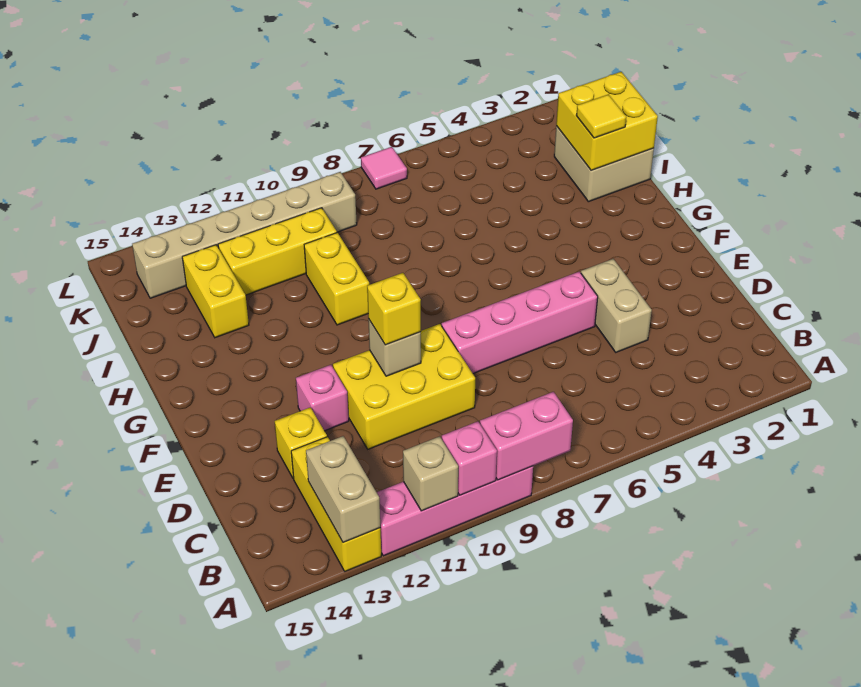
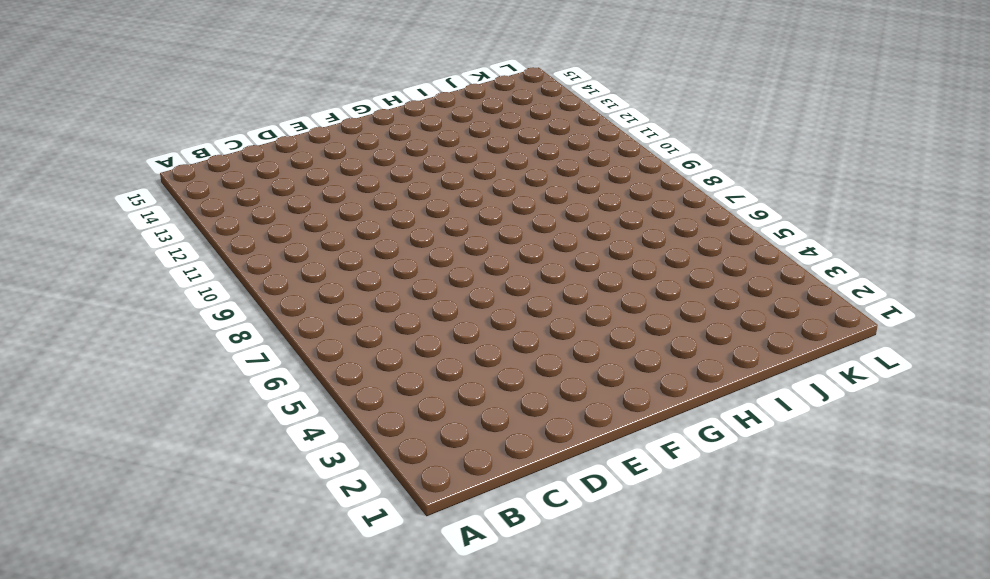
none -> pink brick A9:A12 level 1
none -> yellow brick A13:C13 level 1
none -> tan brick D4:E4 level 1

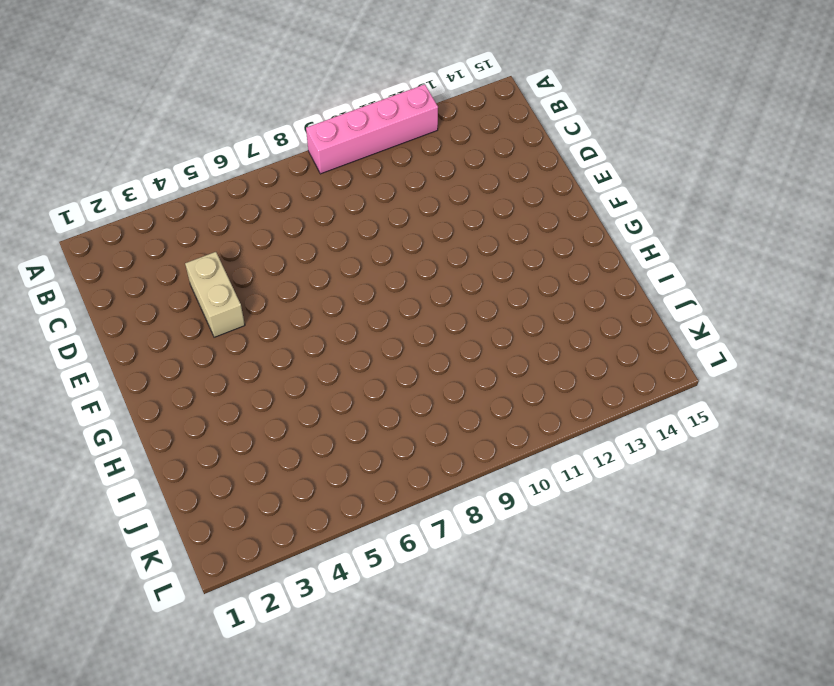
none -> yellow brick A13:C13 level 1
none -> yellow brick D9:E11 level 1
none -> yellow brick D13 level 1

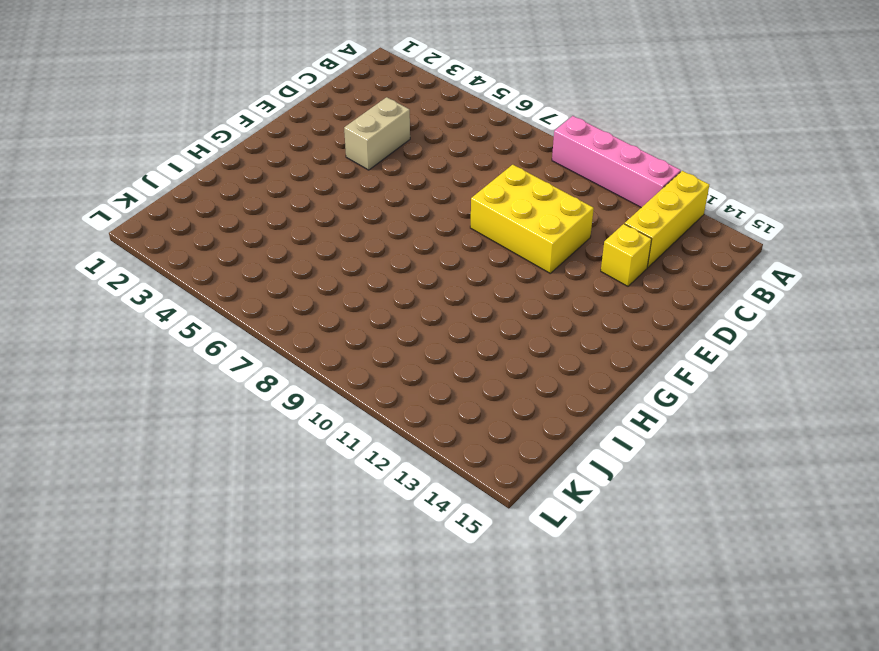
none -> pink brick E5:E8 level 1
none -> pink brick E12 level 1
none -> yellow brick H10:I10 level 1

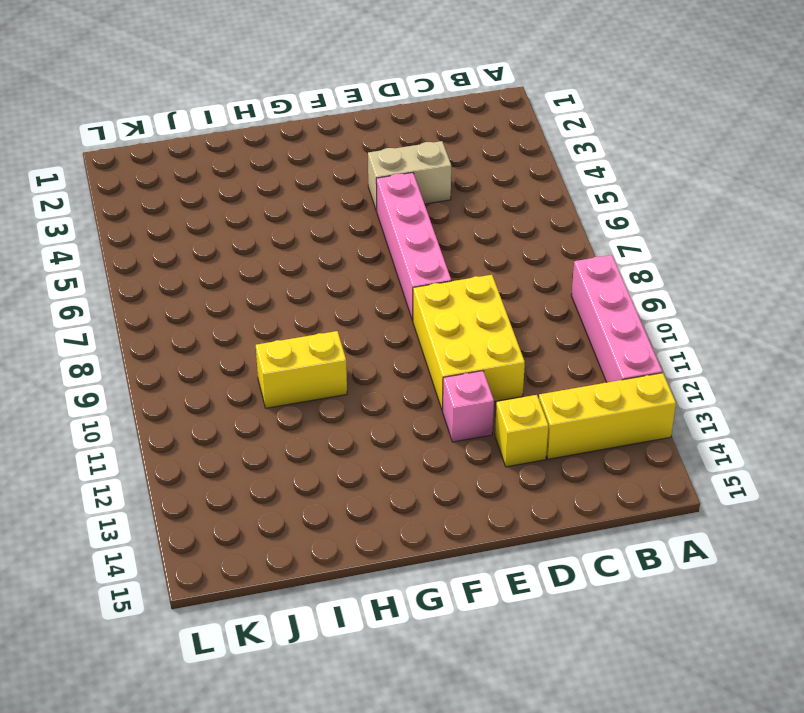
none -> tan brick I1:J2 level 1
none -> yellow brick I13:J13 level 1
none -> yellow brick J10:J12 level 1

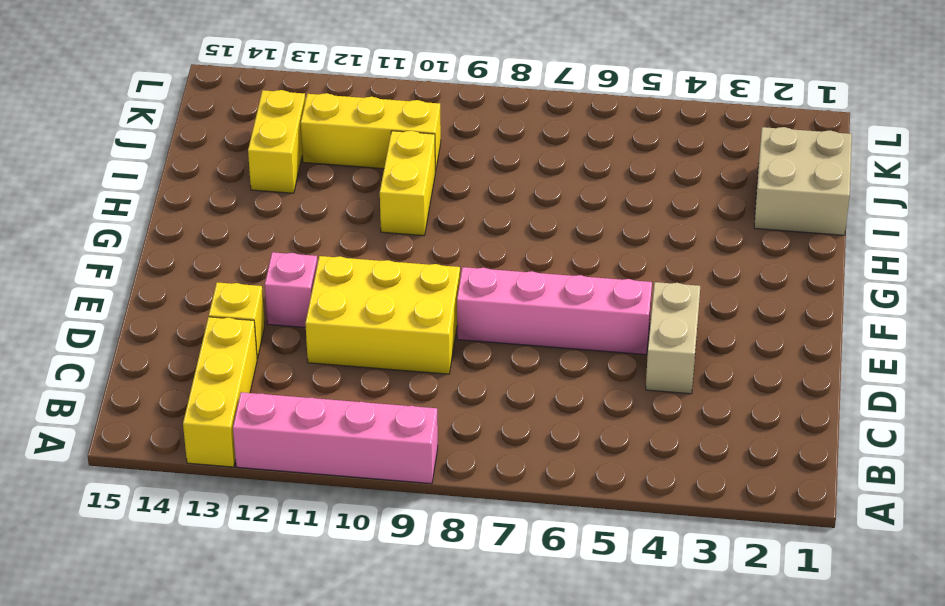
none -> tan brick K9:K14 level 1
none -> pink tile L7 level 1
none -> pink brick A8:A9 level 2

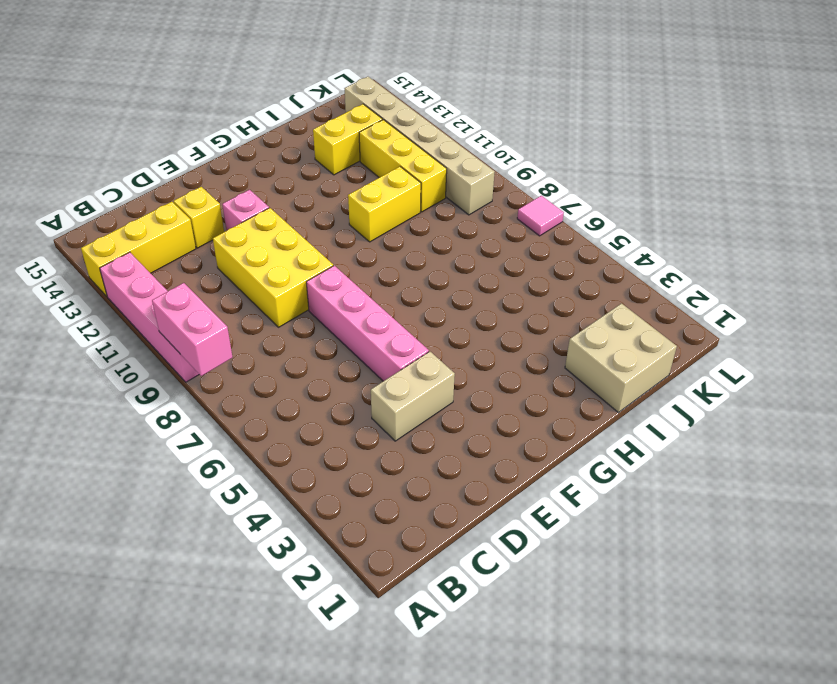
none -> pink brick A10 level 2
none -> tan brick A11 level 2
none -> tan brick A13:B13 level 2

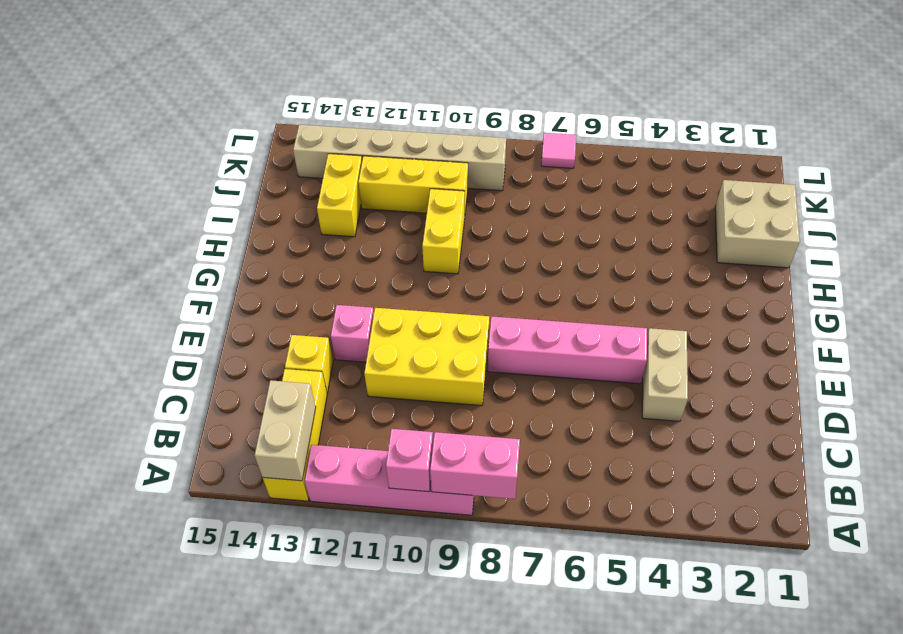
none -> tan brick A11 level 2
none -> tan brick E10 level 2
none -> yellow brick I1:J2 level 2

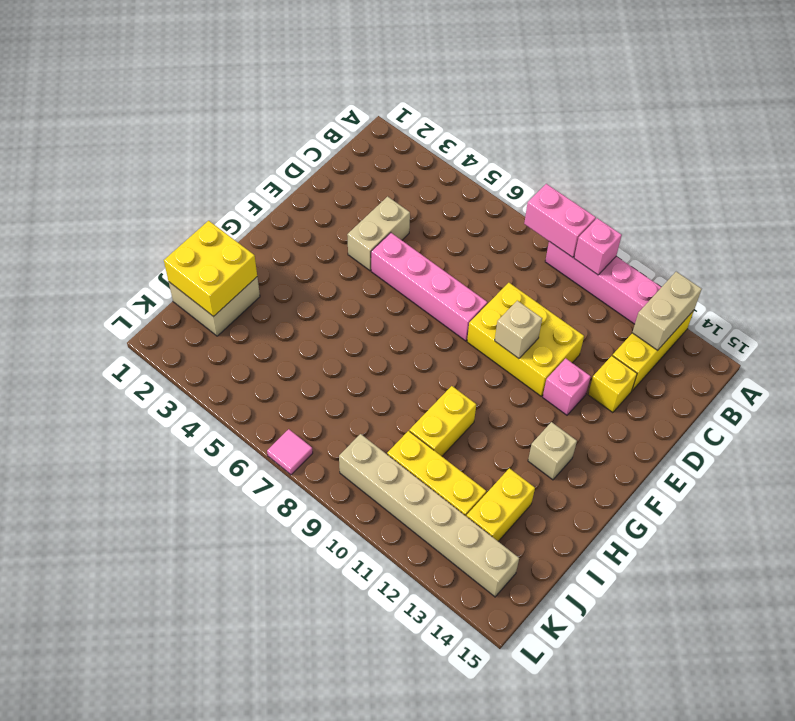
tan brick G13 level 1 -> tan brick A11 level 2
none -> yellow brick E10 level 3
none -> yellow tile I2 level 3

